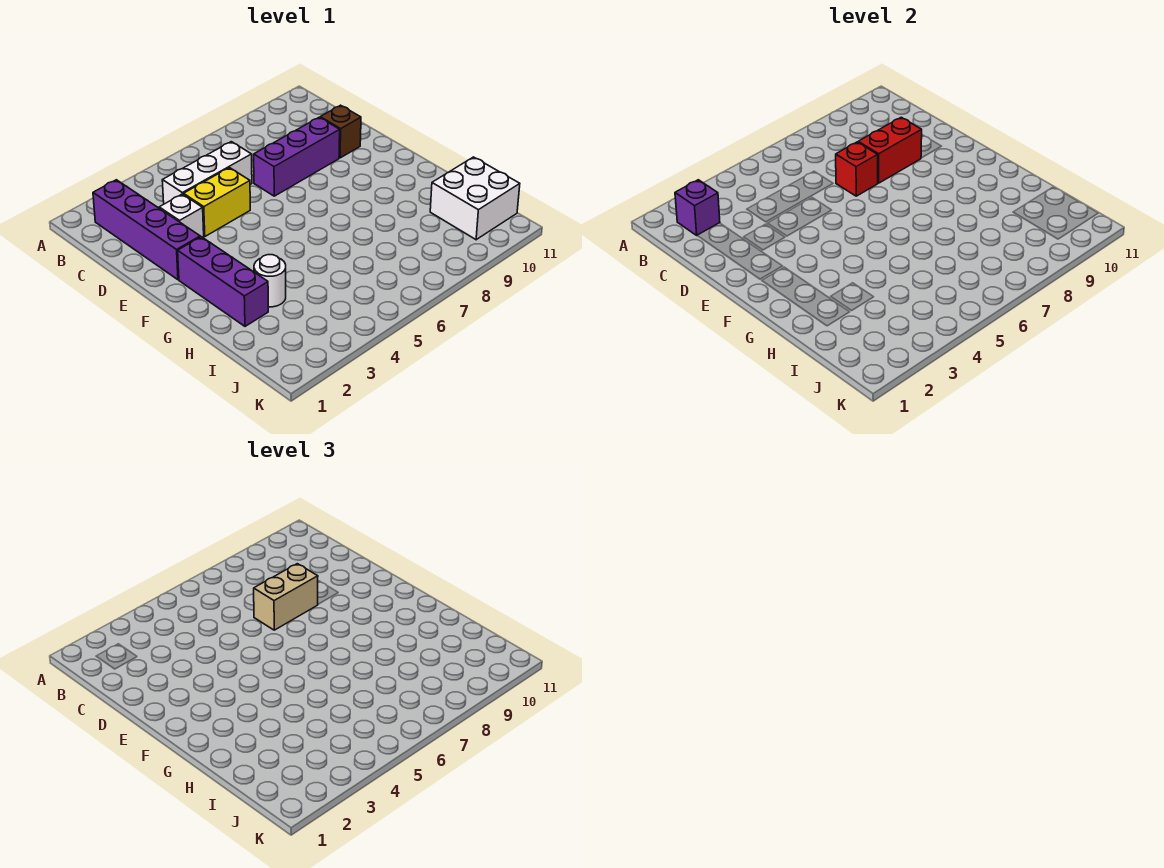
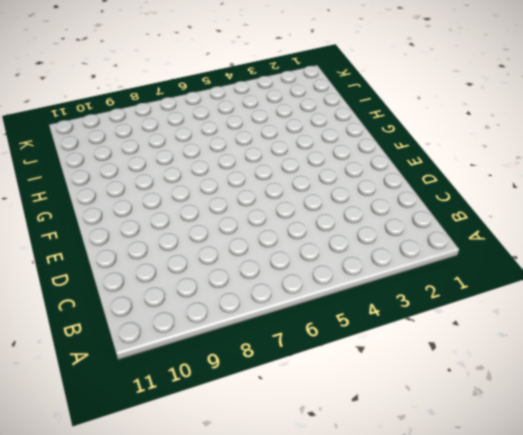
none -> purple brick B2:E2 level 1
none -> white brick C4:C6 level 1
none -> white brick D3 level 1

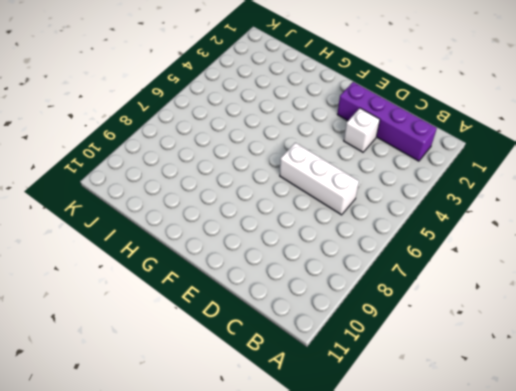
white brick C6:E6 level 1 -> white brick C4:C6 level 1
none -> yellow brick D4:D5 level 1
none -> purple brick D7:D9 level 1
none -> brown brick D10 level 1

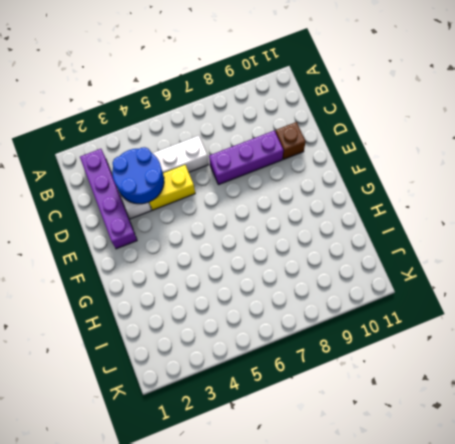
blue round brick C3:D4 level 2 -> none
none -> purple brick F2:H2 level 1
none -> white round brick H3 level 1
none -> white brick I10:J11 level 1

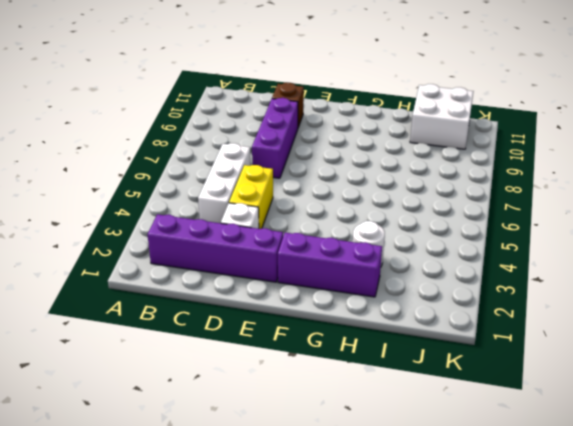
none -> purple brick B2 level 2
none -> red brick D7 level 2
none -> red brick D8:D9 level 2

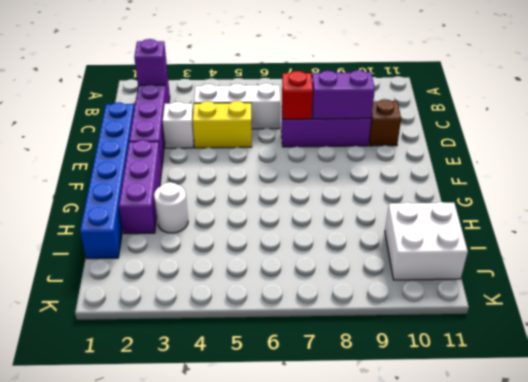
blue brick D1:I1 level 1 -> none
purple brick D8:D9 level 2 -> red brick D8:D9 level 2
none -> tan brick D7:D8 level 3

